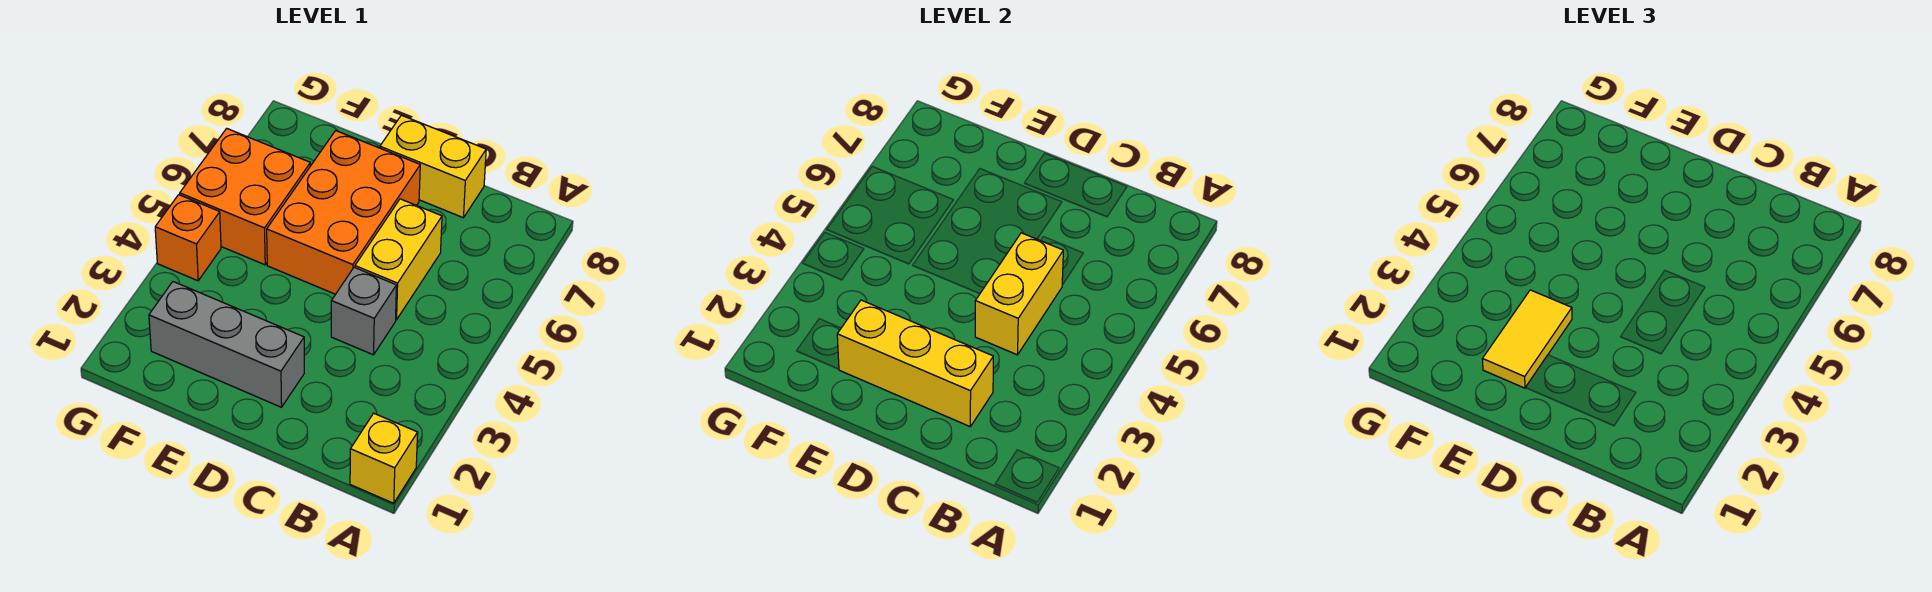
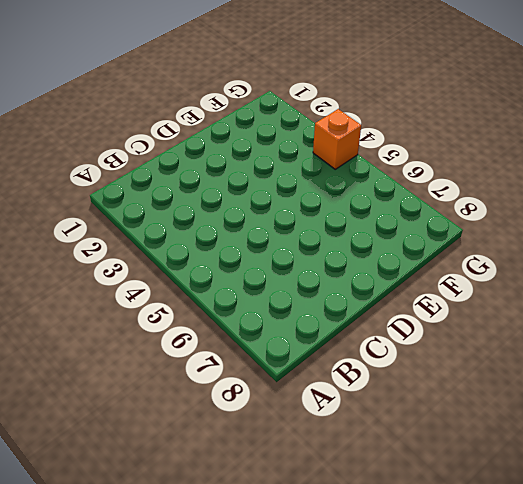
none -> yellow brick A1 level 1
none -> grey brick C4 level 1

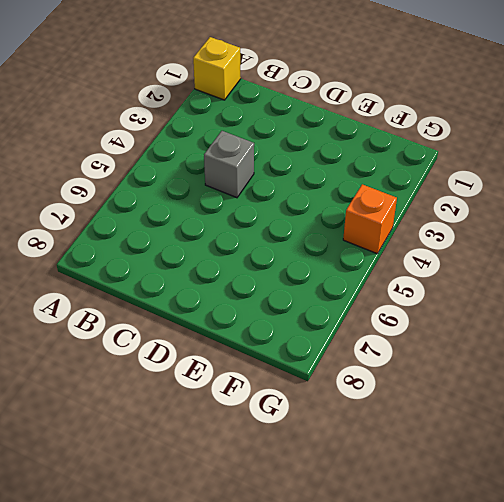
none -> yellow brick C5:C6 level 1
none -> yellow brick C8:D8 level 1

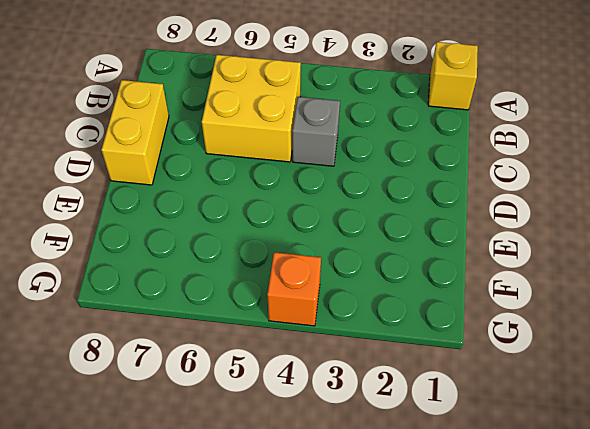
yellow brick B5:C6 level 1 -> yellow brick C5:C6 level 1
none -> grey brick D2:F2 level 1
none -> orange brick D5:E7 level 1

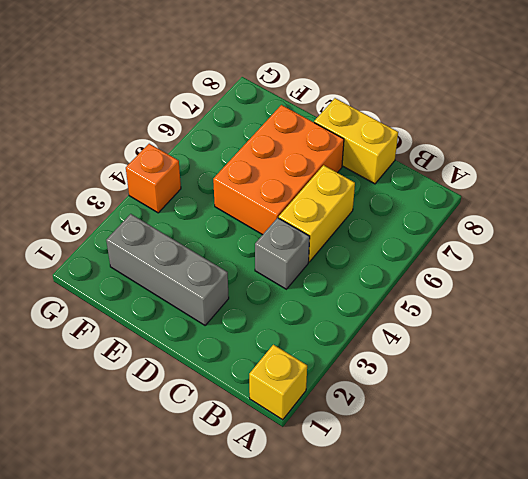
none -> orange brick F5:G6 level 1
none -> yellow brick C2:E2 level 2

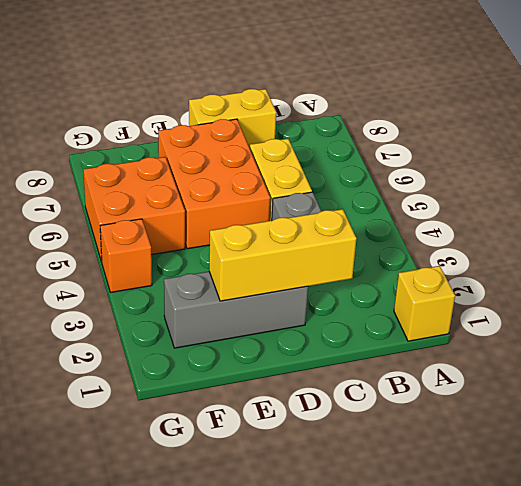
none -> yellow brick C4:C5 level 2
none -> yellow tile E2:E3 level 3

